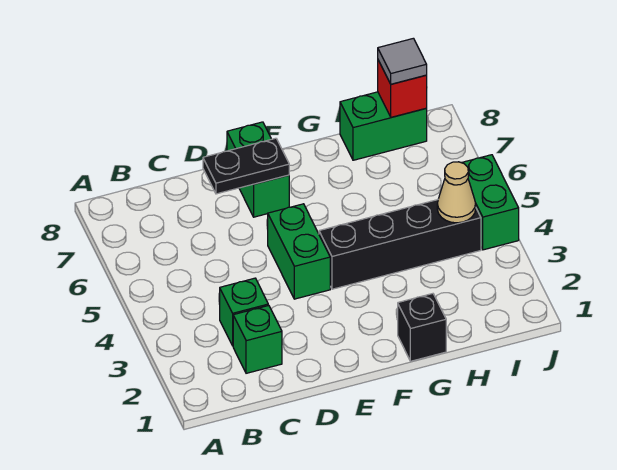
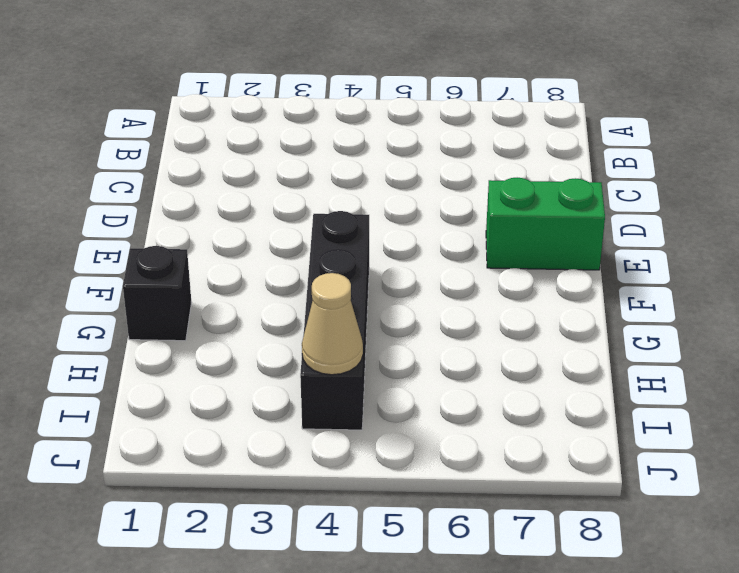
none -> green brick C2 level 1
none -> green brick C3 level 1
none -> green brick E4:E5 level 1

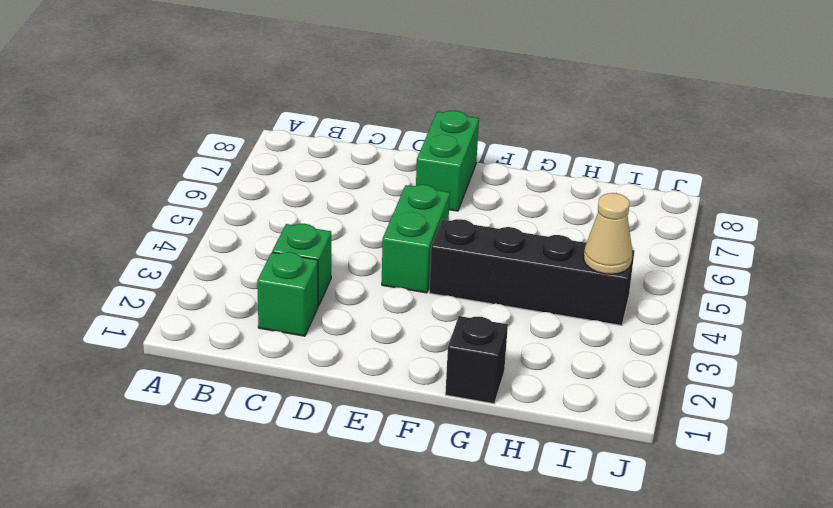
none -> green brick H8:I8 level 1
none -> green brick J4:J5 level 1
none -> black plate D7:E7 level 2

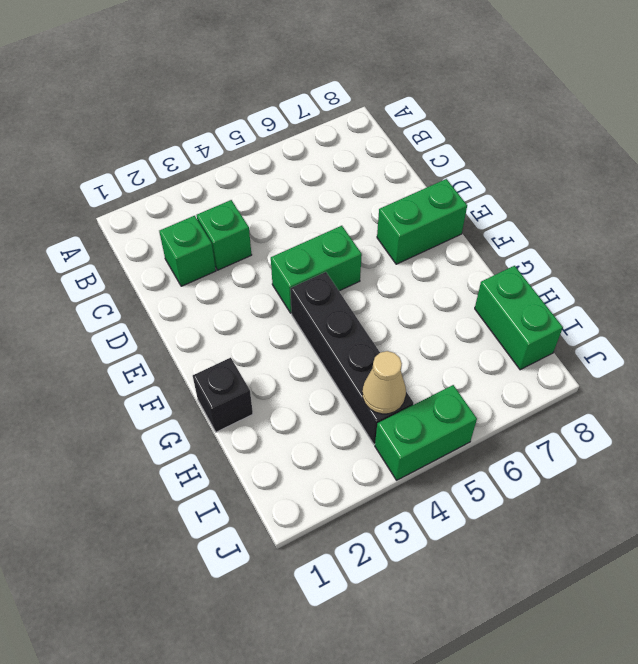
none -> black plate D7:E7 level 2
none -> red brick I8 level 2
none -> grey tile I8 level 3

